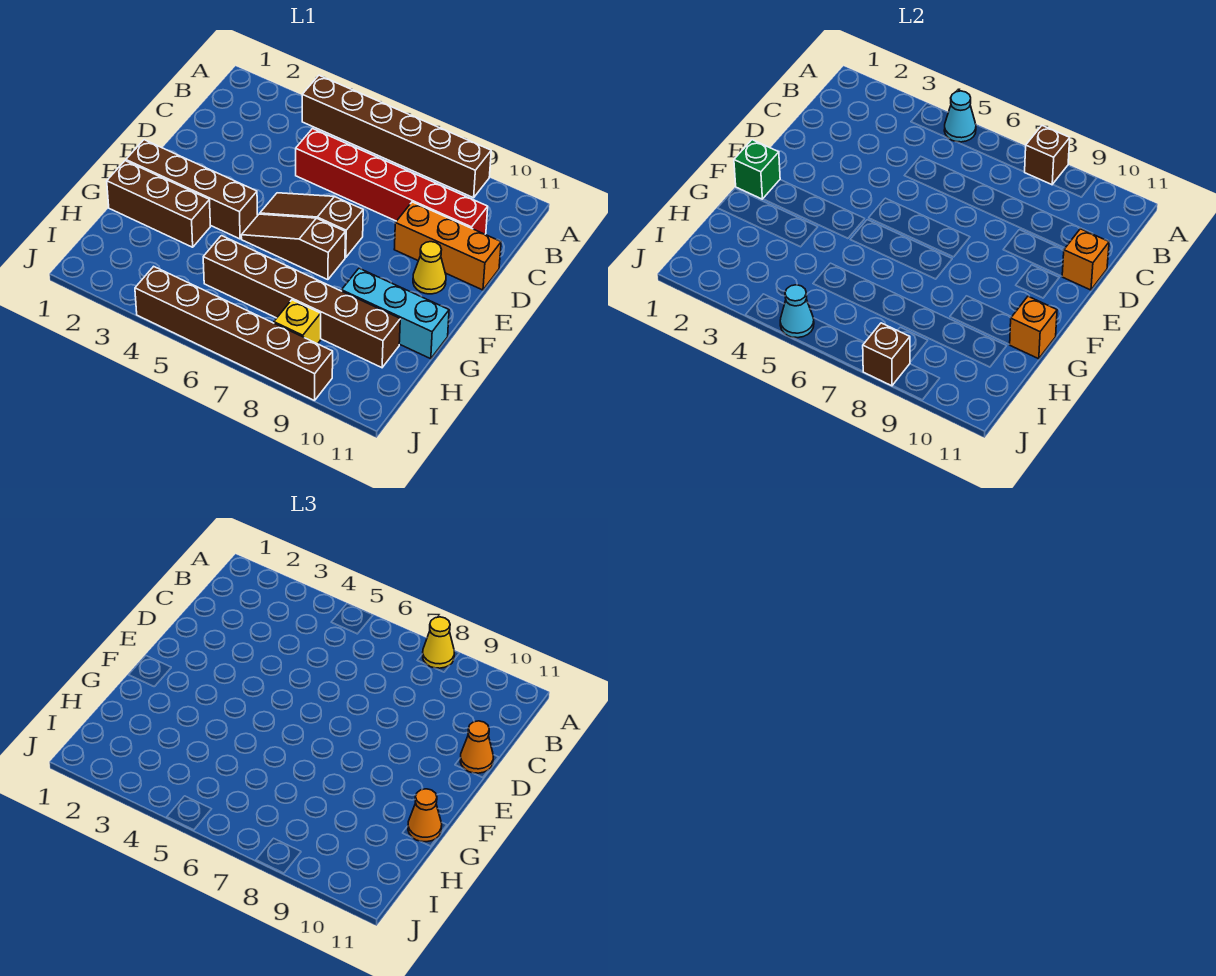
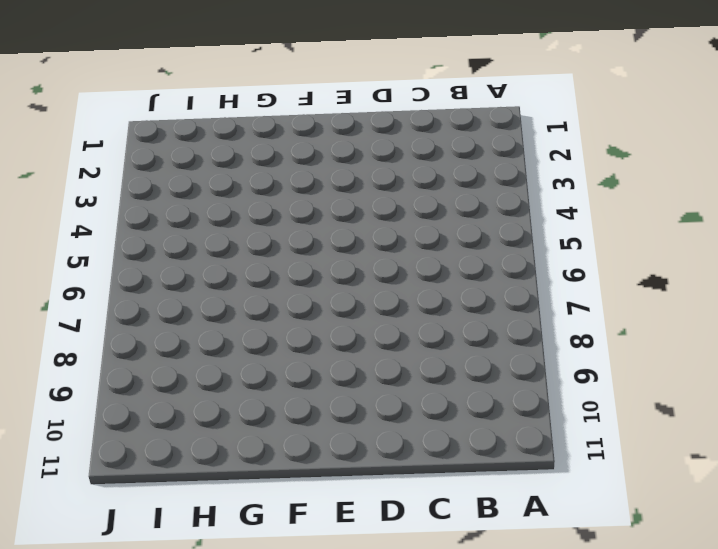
none -> brown brick A4:A9 level 1
none -> red brick C5:C10 level 1
none -> orange brick D9:D11 level 1

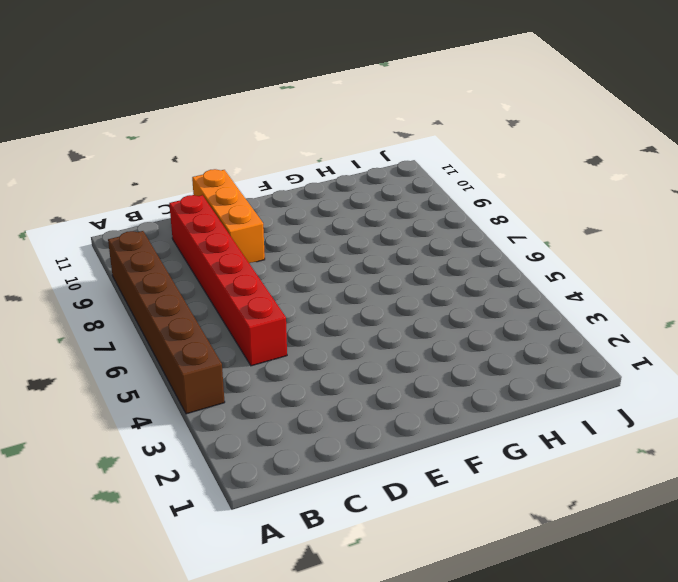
none -> brown slope E5:E7 level 1 top 7
none -> yellow cone E10 level 1
none -> brown brick F1:F4 level 1

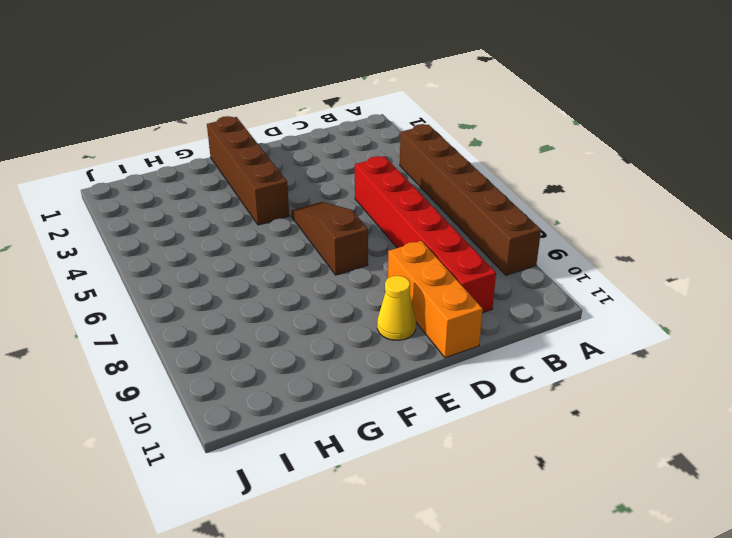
none -> brown slope F5:F7 level 1 top 7
none -> brown brick G1:G3 level 1
none -> cyan brick G9:G11 level 1

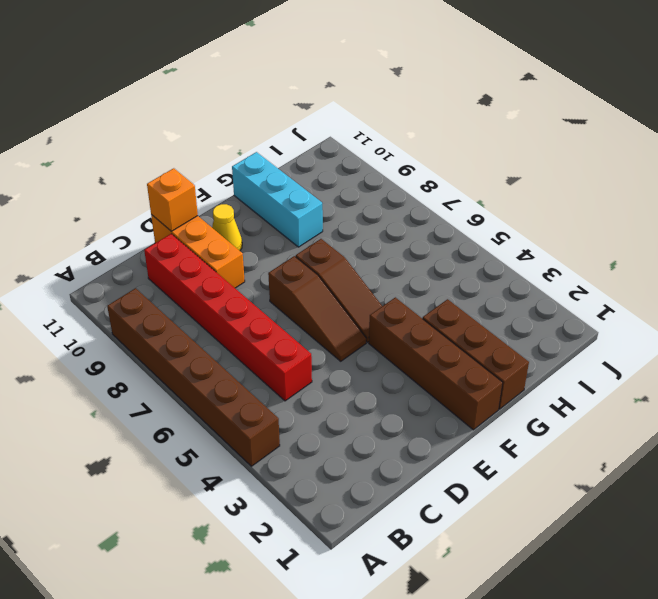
none -> brown brick H5:H10 level 1
none -> yellow brick I8 level 1
none -> brown brick J4:J9 level 1

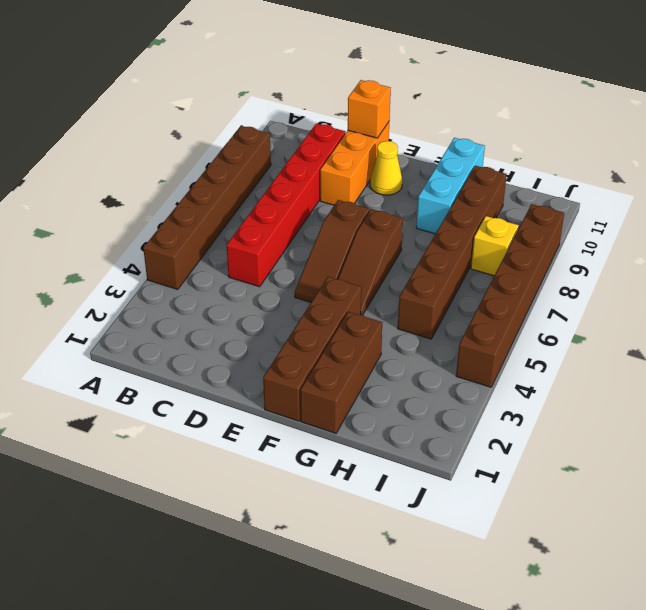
none -> cyan cone A5 level 2
none -> brown brick A8 level 2
none -> green brick F1 level 2

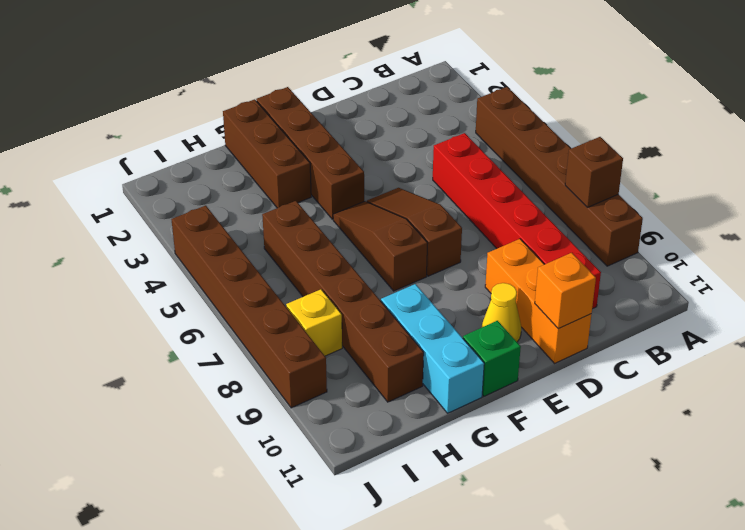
green brick F11 level 1 -> green brick F1 level 2
none -> cyan cone A5 level 2
none -> orange brick G11 level 2
none -> cyan cone J5 level 2

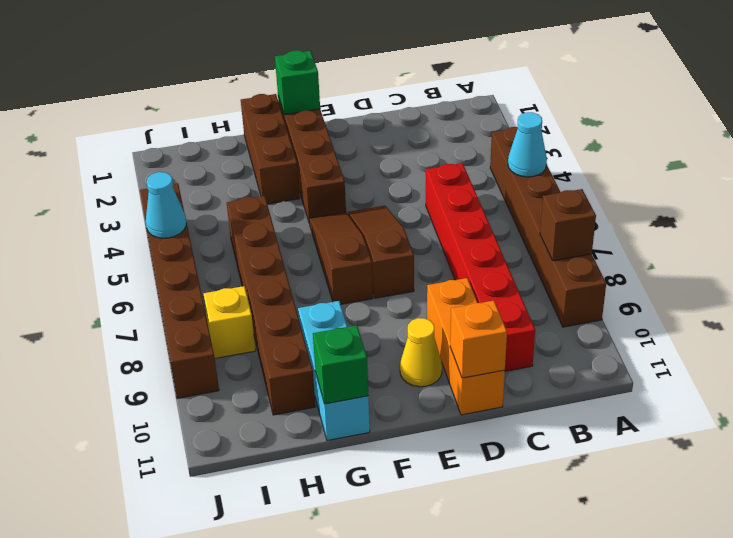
green brick G11 level 2 -> orange brick G11 level 2
none -> brown brick J8 level 2
none -> yellow cone A8 level 3
none -> orange cone D11 level 3

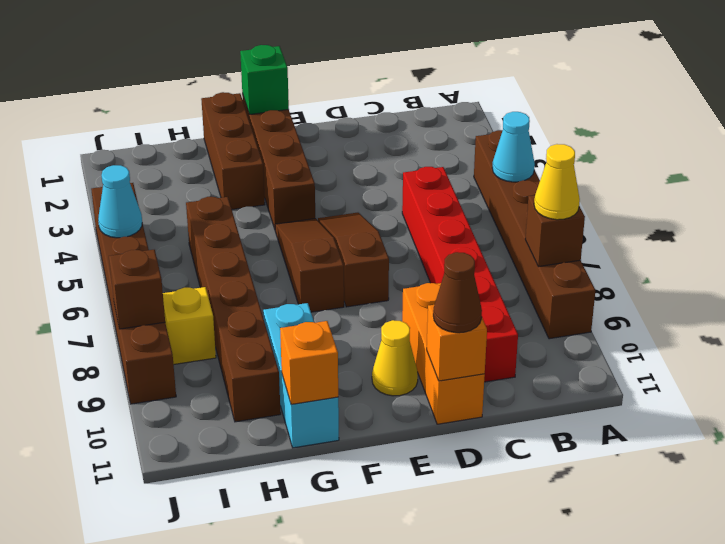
brown cone D11 level 3 -> orange cone D11 level 3
none -> orange cone G11 level 3

